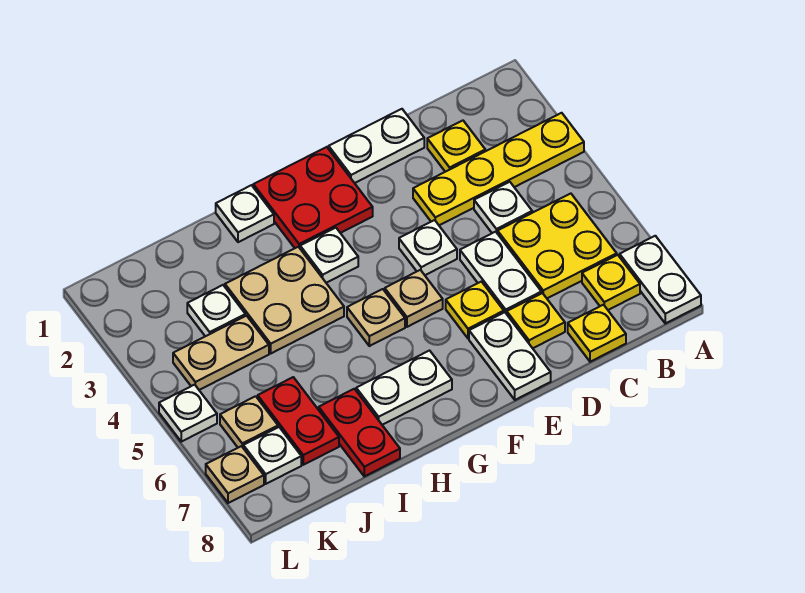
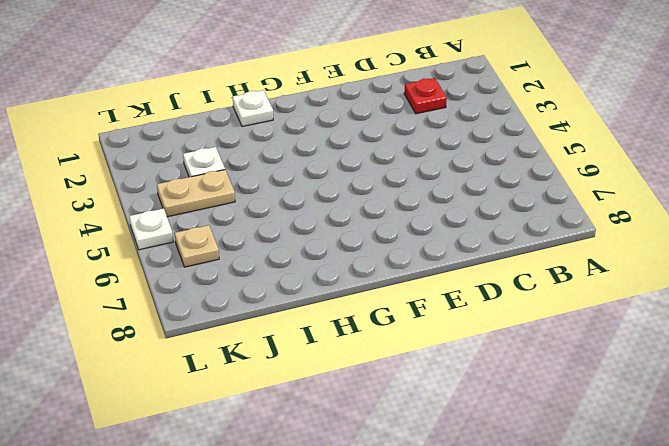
red plate C2 level 1 -> yellow plate C2 level 1
none -> yellow plate A3:D3 level 1
none -> white plate A7:A8 level 1
none -> yellow plate B5:C6 level 1

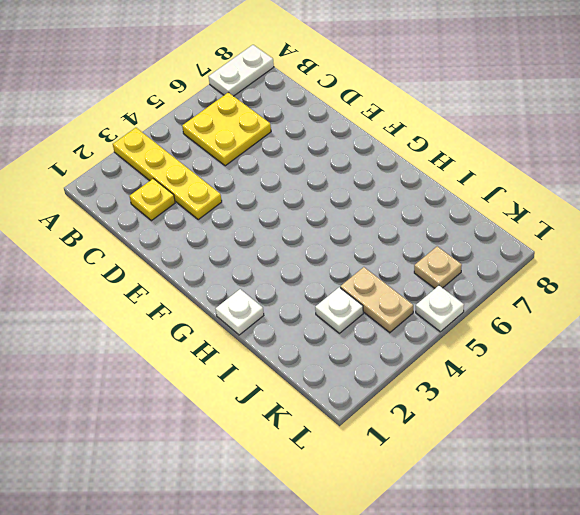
none -> yellow plate B7 level 1
none -> white plate C4 level 1
none -> yellow plate C8 level 1

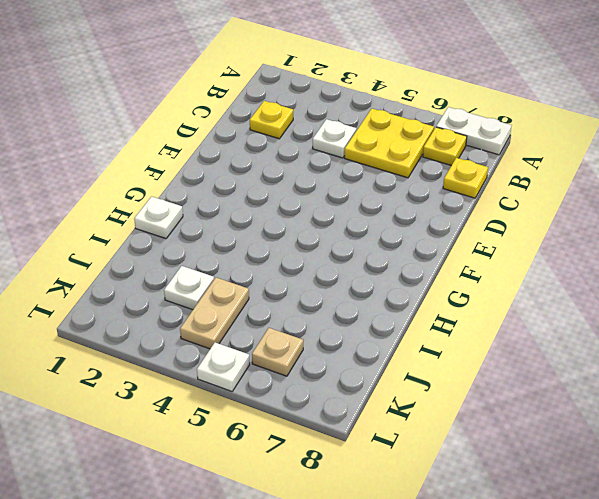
none -> yellow plate A3:D3 level 1
none -> white plate D1:E1 level 1
none -> white plate D5:D6 level 1

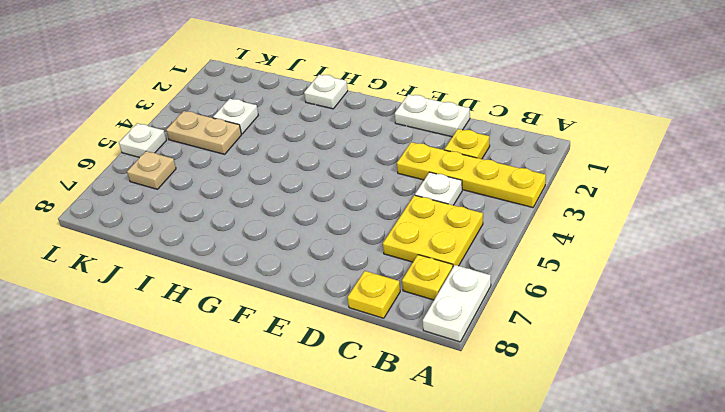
none -> white plate D5:D6 level 1
none -> yellow plate D7 level 1
none -> white plate E4 level 1

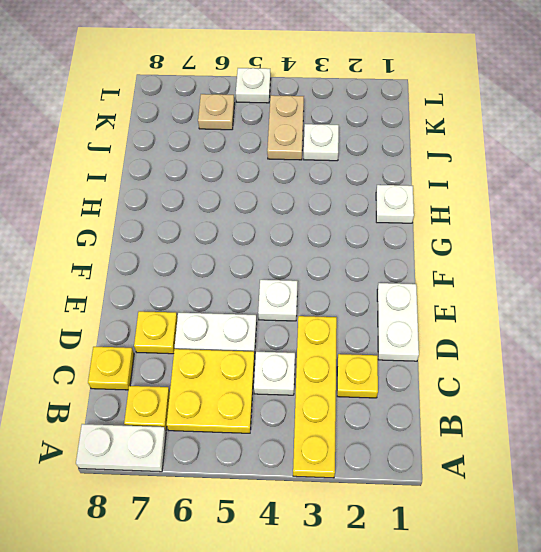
none -> yellow plate E6 level 1
none -> white plate E7:E8 level 1
none -> red plate F1:G2 level 1

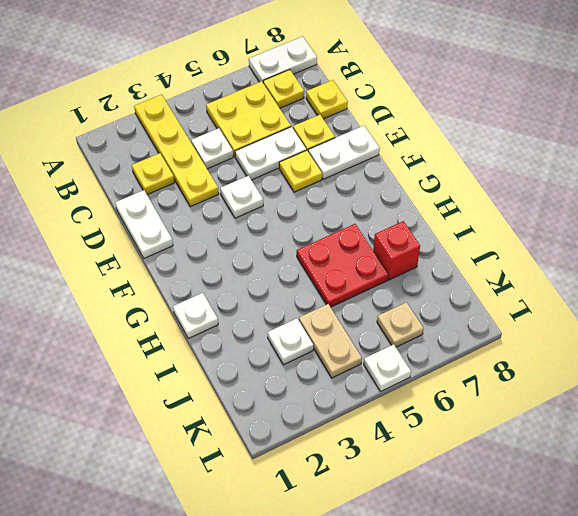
red plate H5:I6 level 1 -> red plate F1:G2 level 1
red brick I7 level 1 -> red plate I7:I8 level 1
none -> tan plate F5 level 1
none -> white plate G3 level 1
none -> tan plate G5 level 1

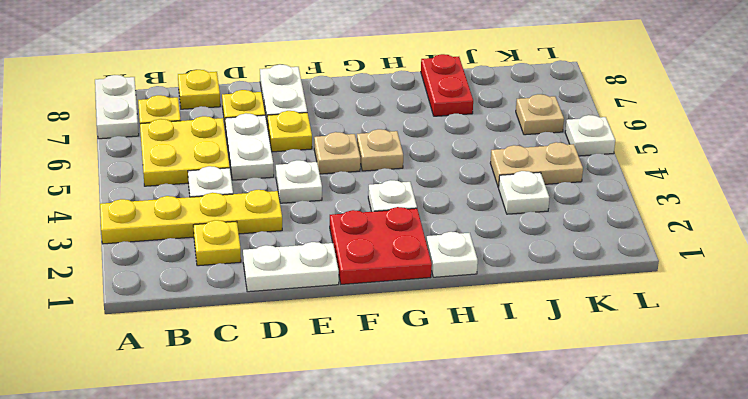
none -> white plate G7:H7 level 1
none -> tan plate H3:I4 level 1
none -> red plate J6:J7 level 1

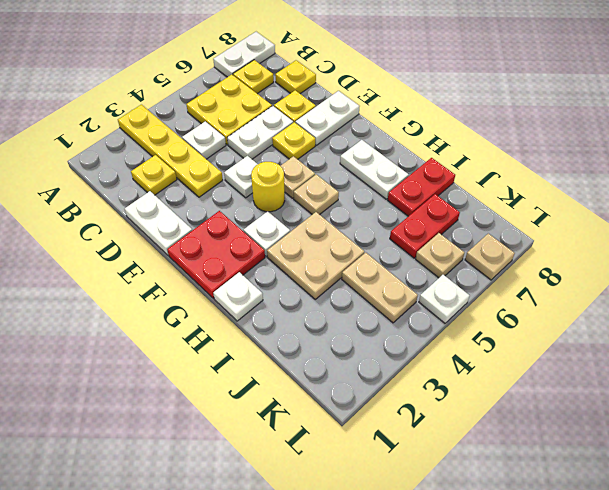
yellow round brick F4 level 1 -> none
none -> white plate J3 level 1
none -> white plate K7 level 1

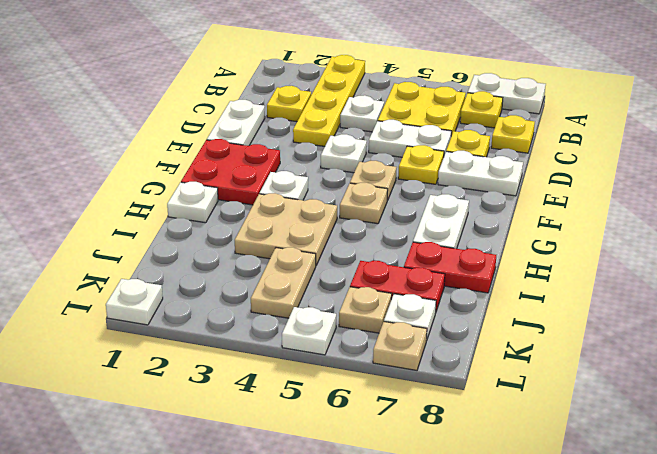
white plate L1 level 1 -> white plate J3 level 1

